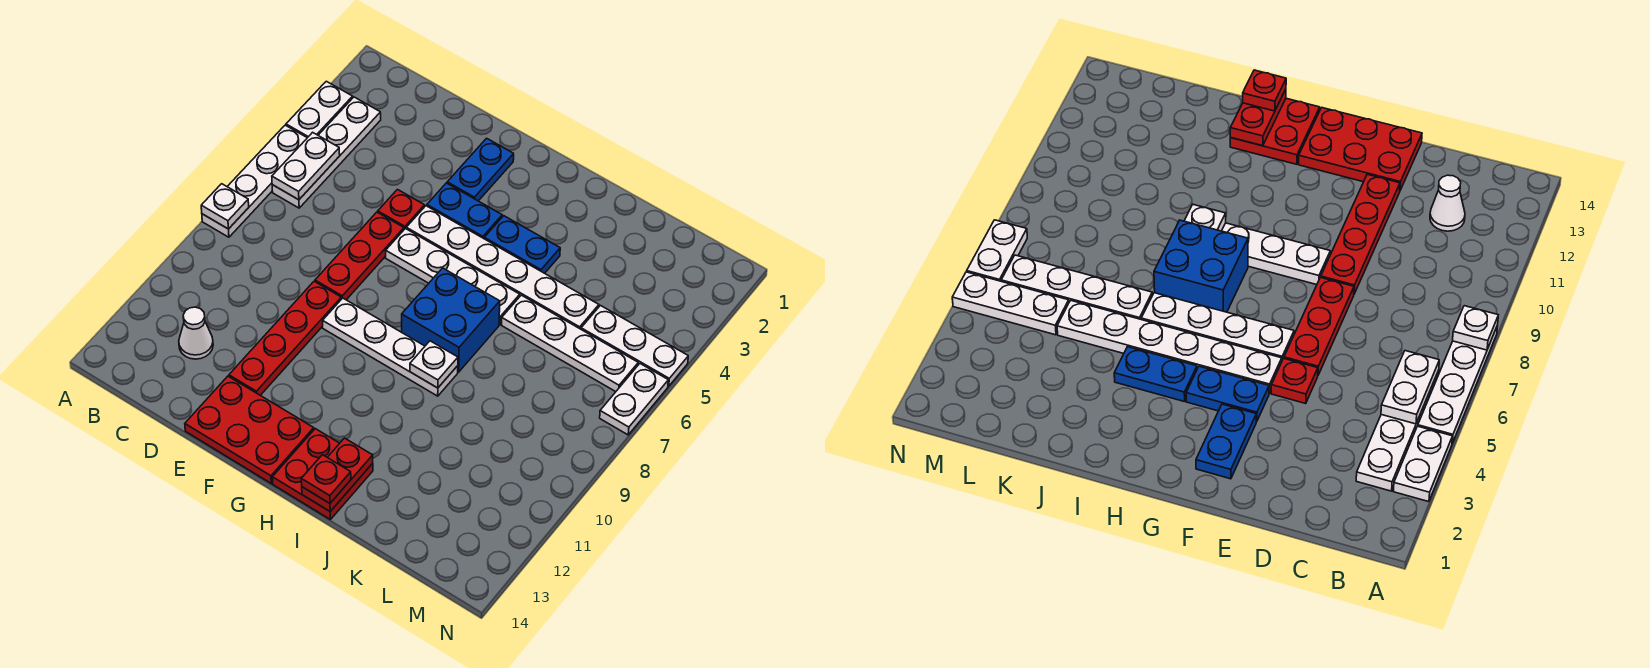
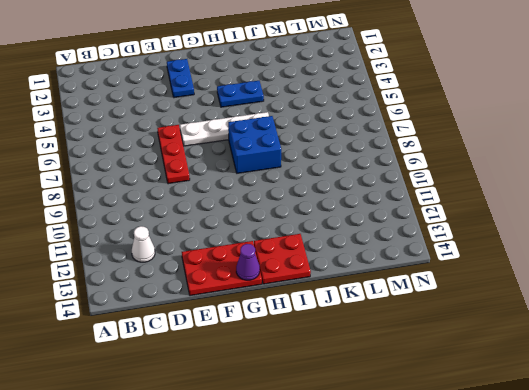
purple cone G14 level 2 -> none
none -> white plate A3:A4 level 1
none -> white plate A5:A8 level 1
none -> white plate B3:B6 level 1

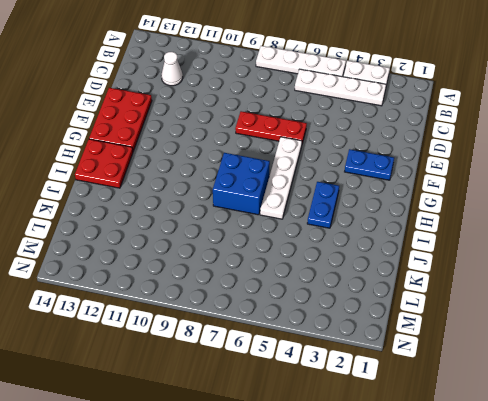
none -> red plate E5 level 1
none -> red plate E9:E12 level 1
none -> blue plate F4:G4 level 1

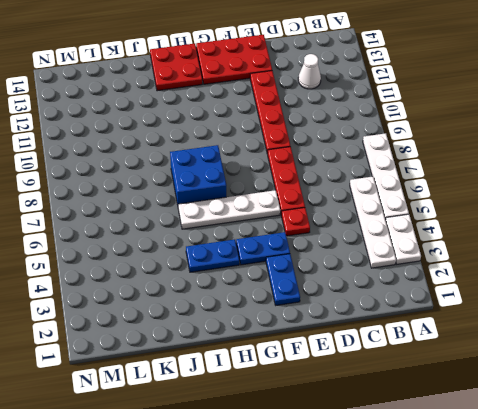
none -> white plate F5:K5 level 1
none -> white plate F9:I9 level 1
none -> white plate J6:M6 level 1

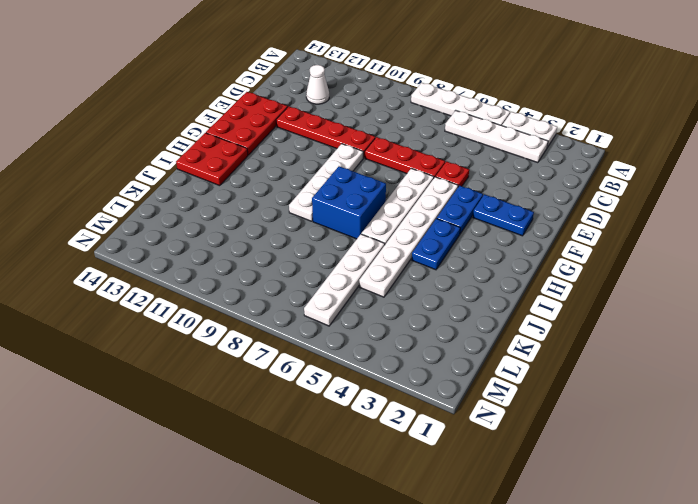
none -> white plate L5:N5 level 1
none -> white plate N6:N7 level 1
none -> white plate A8 level 2

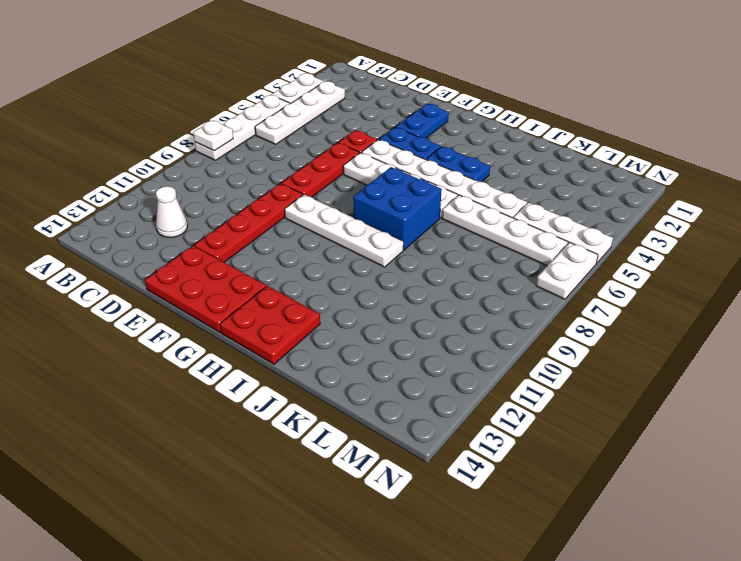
none -> white plate B5:B6 level 2
none -> white plate I9 level 2
none -> red plate I13:I14 level 2

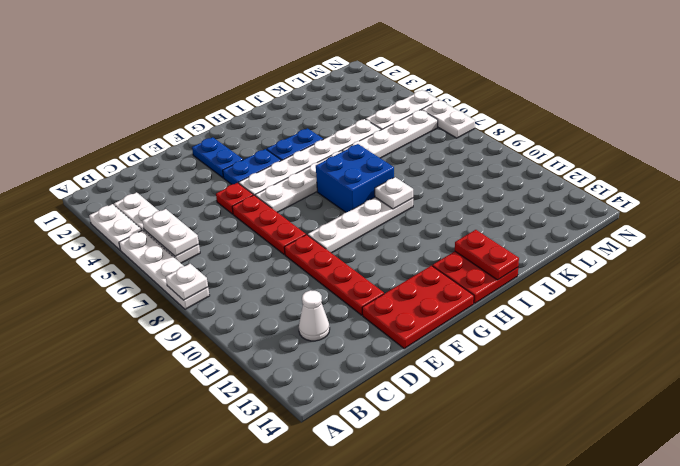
none -> red plate I14 level 3

